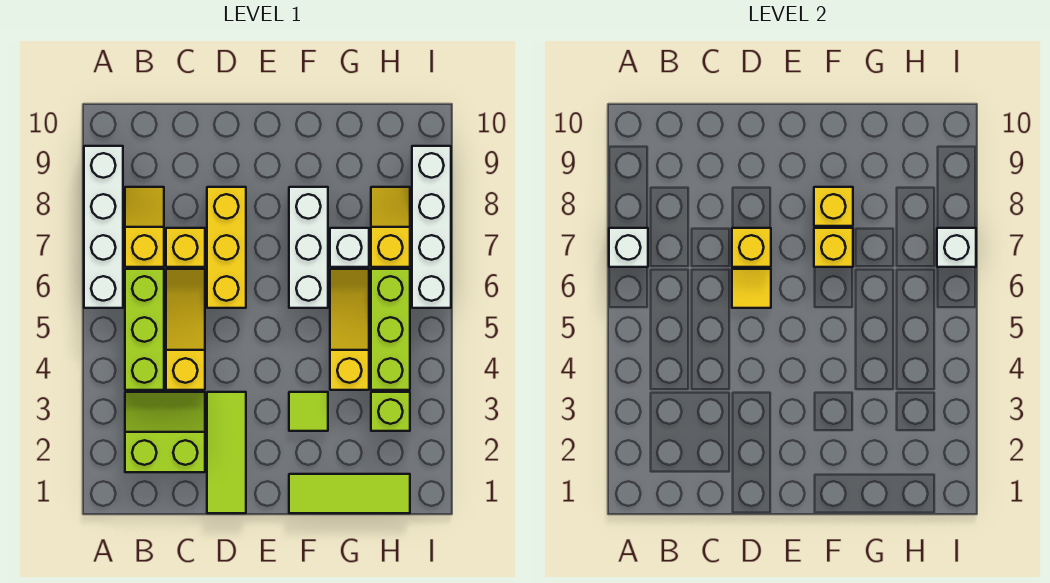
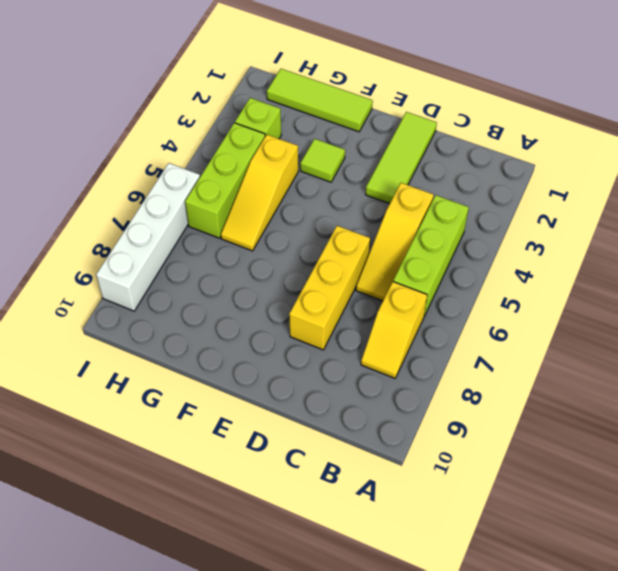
none -> white brick A6:A9 level 1
none -> lime slope B2:C3 level 1 top 2
none -> yellow brick C7 level 1

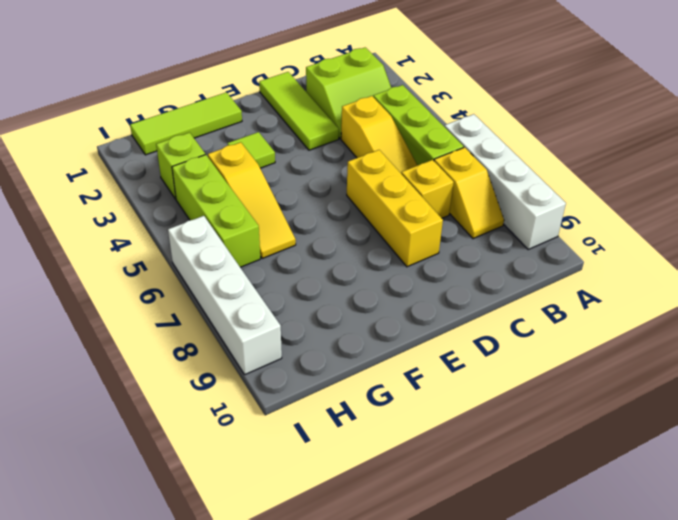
none -> white brick F6:F8 level 1
none -> white brick G7 level 1
none -> yellow slope H7:H8 level 1 top 7

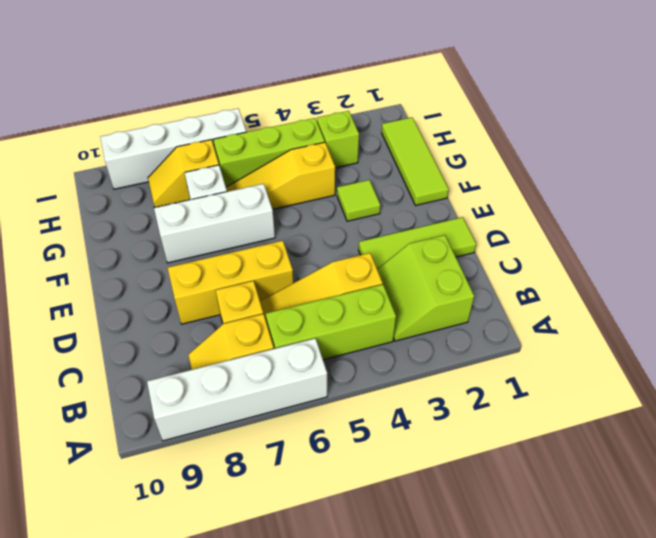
none -> white brick A7 level 2
none -> yellow tile D6 level 2
none -> yellow brick D7 level 2

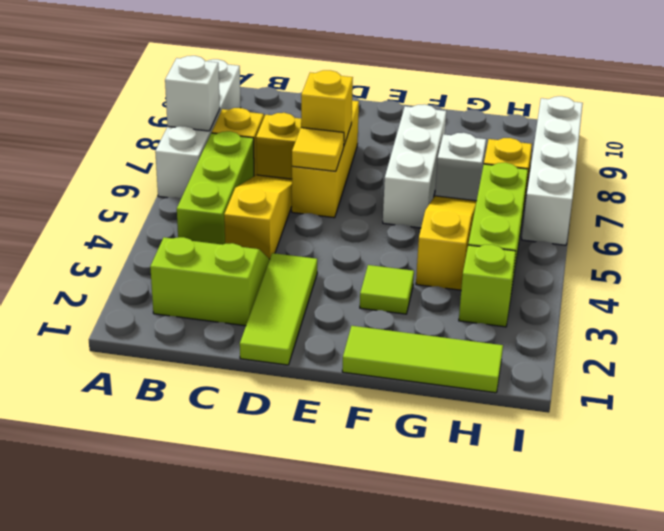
none -> yellow brick F7 level 2
none -> yellow brick F8 level 2
none -> white brick I7 level 2

